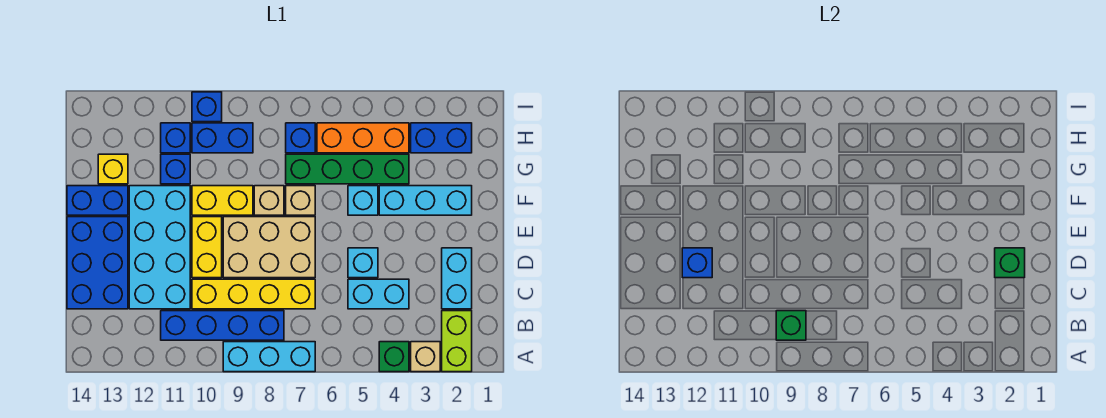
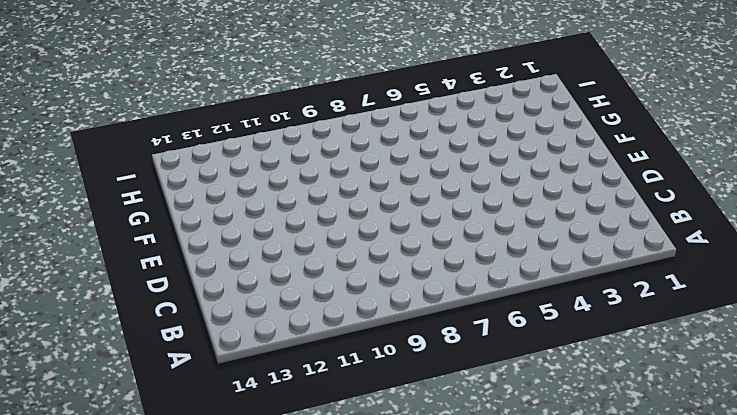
none -> lime brick A2:B2 level 1
none -> tan brick A3 level 1
none -> green brick A4 level 1
none -> cyan brick A7:A9 level 1

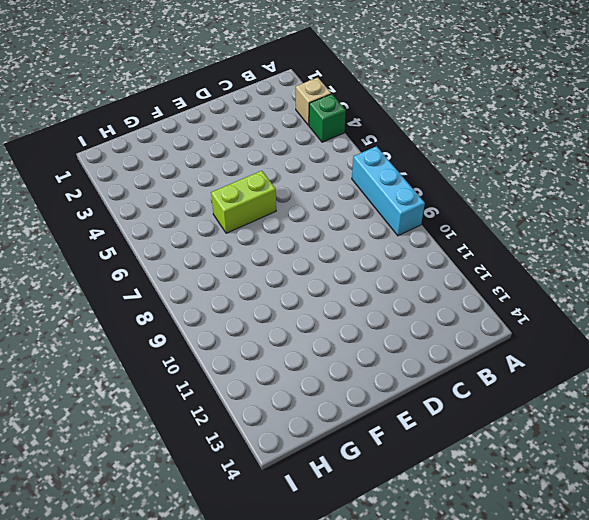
lime brick E6:F6 level 1 -> lime brick A2:B2 level 1
none -> blue brick B8:B11 level 1
none -> cyan brick C2:D2 level 1
none -> cyan brick C4:C5 level 1
none -> yellow brick C7:C10 level 1

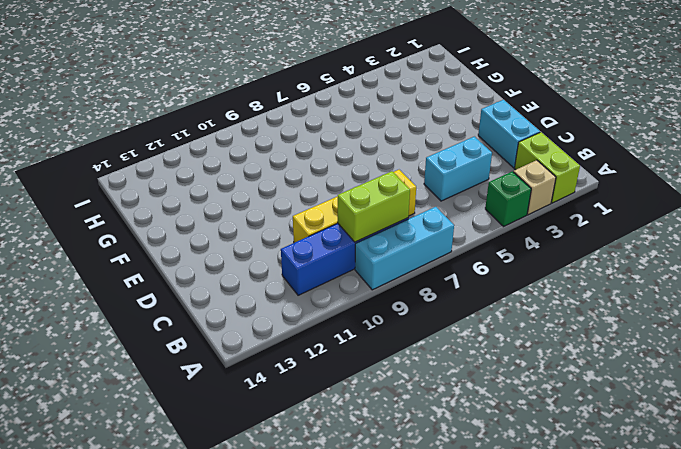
lime brick B8:B9 level 2 -> green brick B9 level 2
none -> cyan brick C11:F12 level 1
none -> blue brick C13:E14 level 1
none -> cyan brick D5 level 1
none -> tan brick D7:E9 level 1

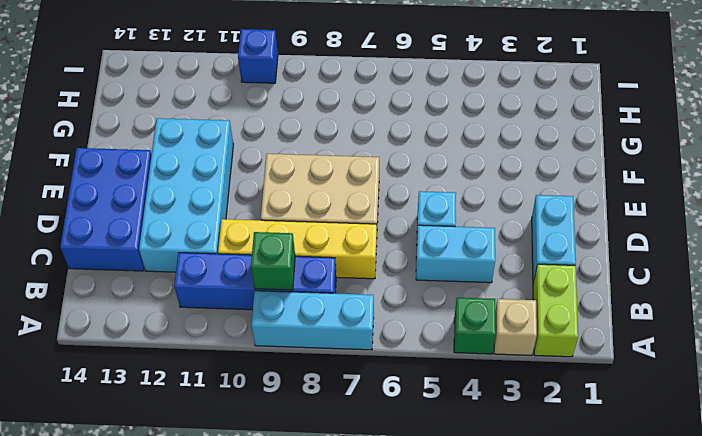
none -> yellow brick D10:E10 level 1
none -> cyan brick F2:F4 level 1
none -> cyan brick F5 level 1
none -> tan brick F7 level 1

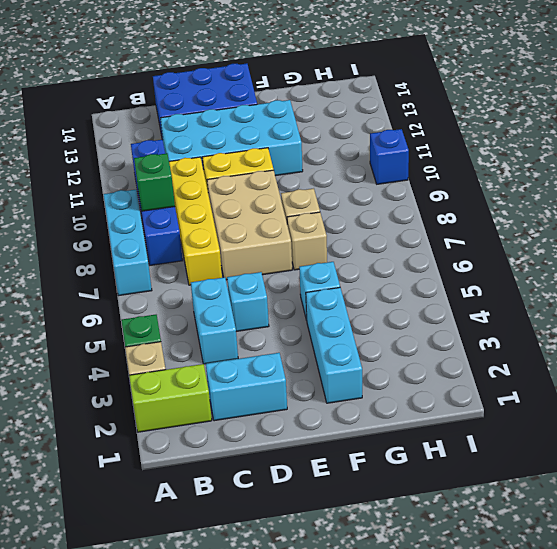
none -> yellow brick F9:F10 level 1
none -> blue brick F13:F14 level 1
none -> green brick G4:G7 level 1
none -> blue brick G11 level 1

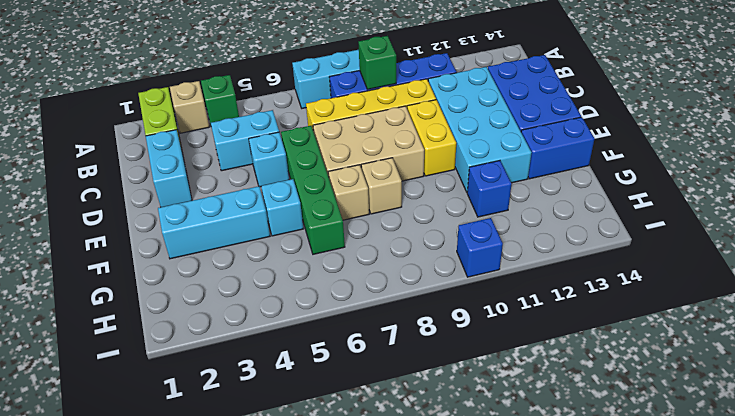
green brick D6:G6 level 1 -> green brick G4:G7 level 1
none -> yellow brick F9:F10 level 1
none -> yellow brick G13 level 1
none -> blue brick H2:H3 level 1
none -> orange brick H4:H6 level 1

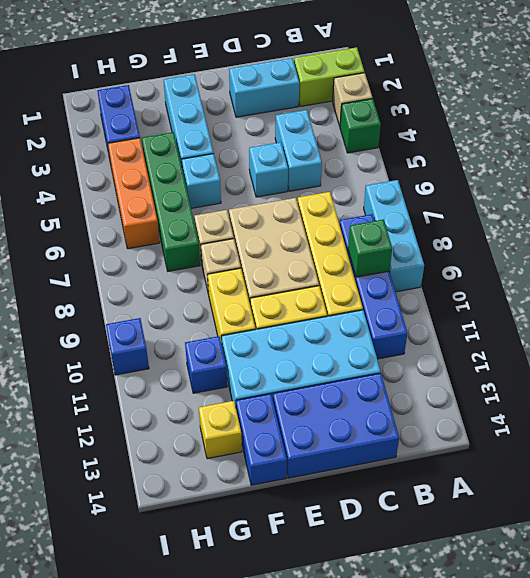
none -> blue brick H7 level 1
none -> blue brick H9:H10 level 1
none -> blue brick H11 level 1
none -> green brick D2 level 2

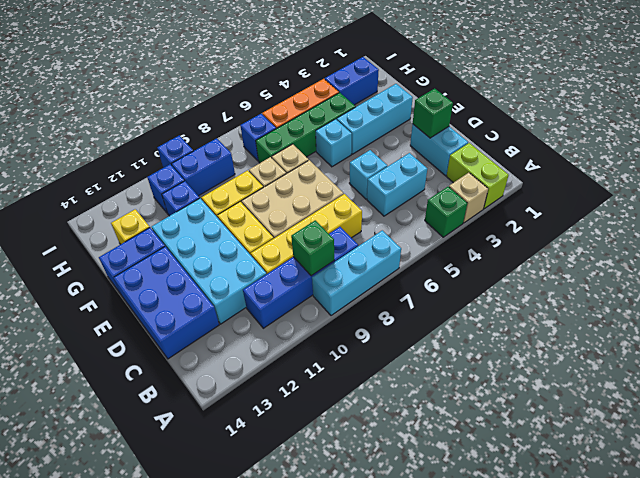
none -> blue brick D12 level 2

